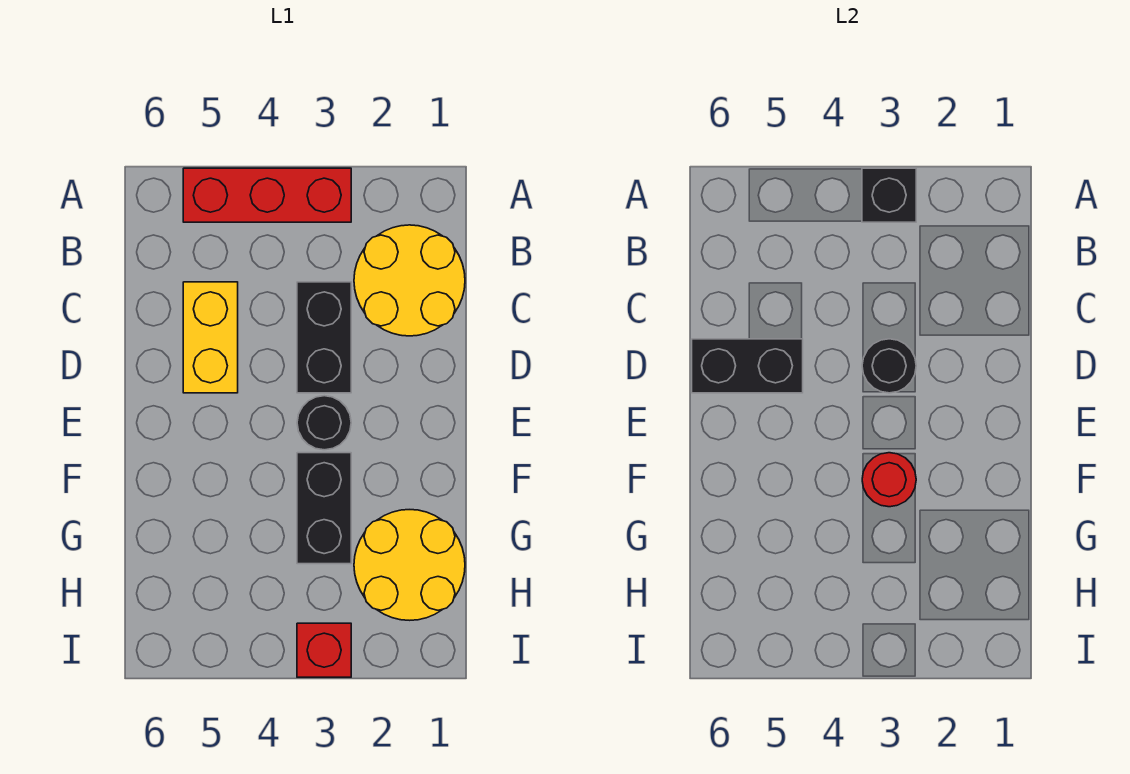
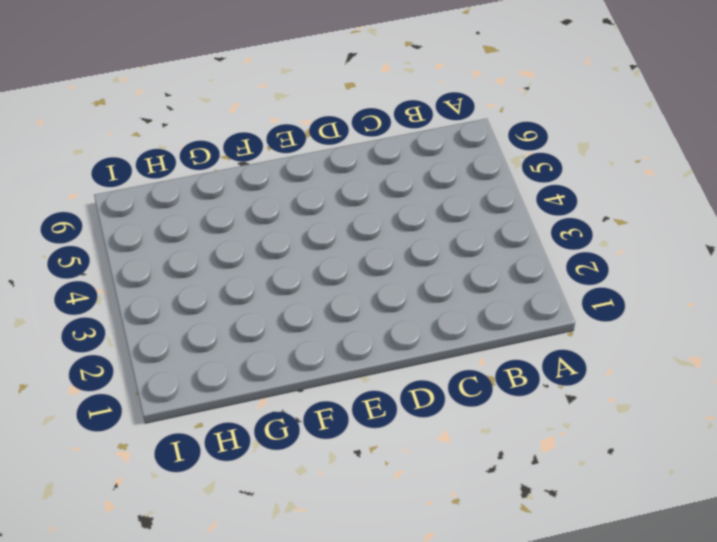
none -> red brick A3:A5 level 1
none -> yellow round brick B1:C2 level 1
none -> black brick C3:D3 level 1

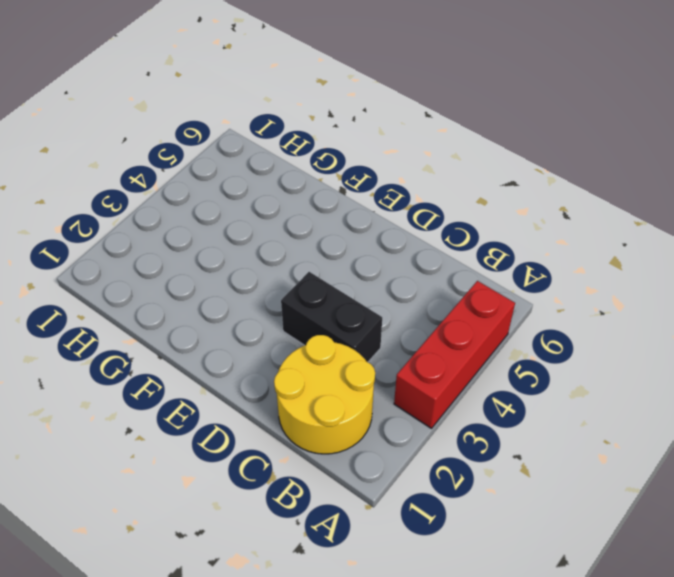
none -> yellow brick C5:D5 level 1
none -> black round brick E3 level 1
none -> black brick F3:G3 level 1

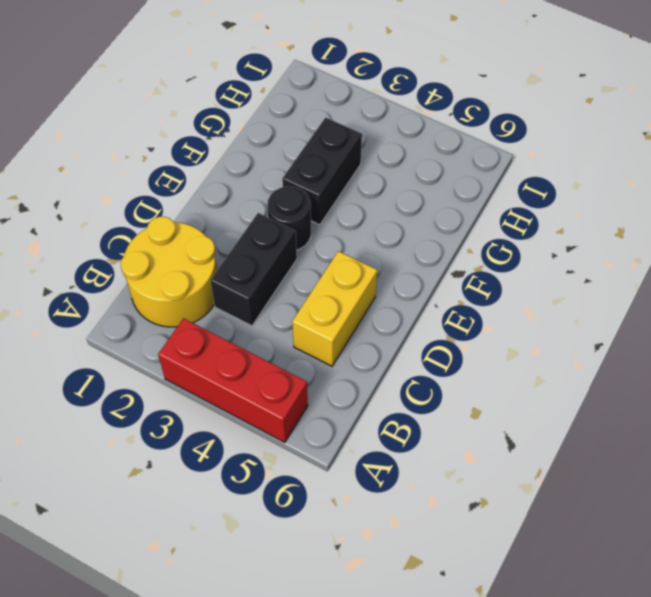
none -> yellow round brick G1:H2 level 1
none -> red brick I3 level 1
none -> black brick A3 level 2

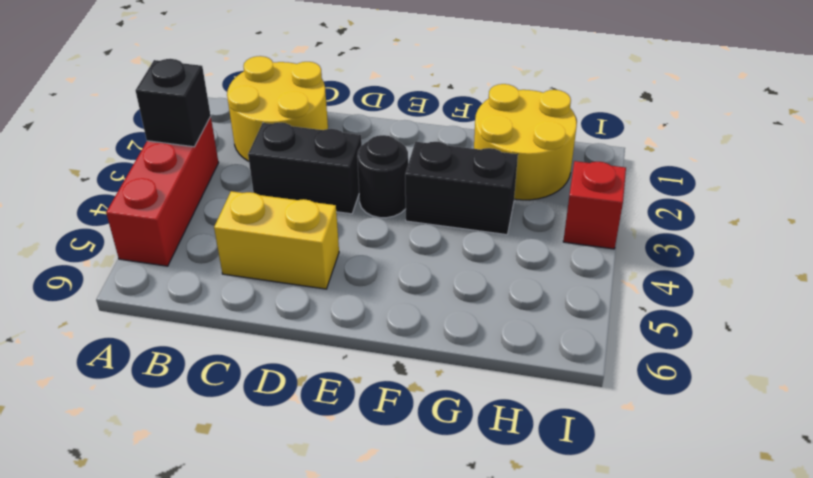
none -> black round brick D3 level 2
none -> black brick D5:D6 level 2
none -> red round brick F3 level 2

